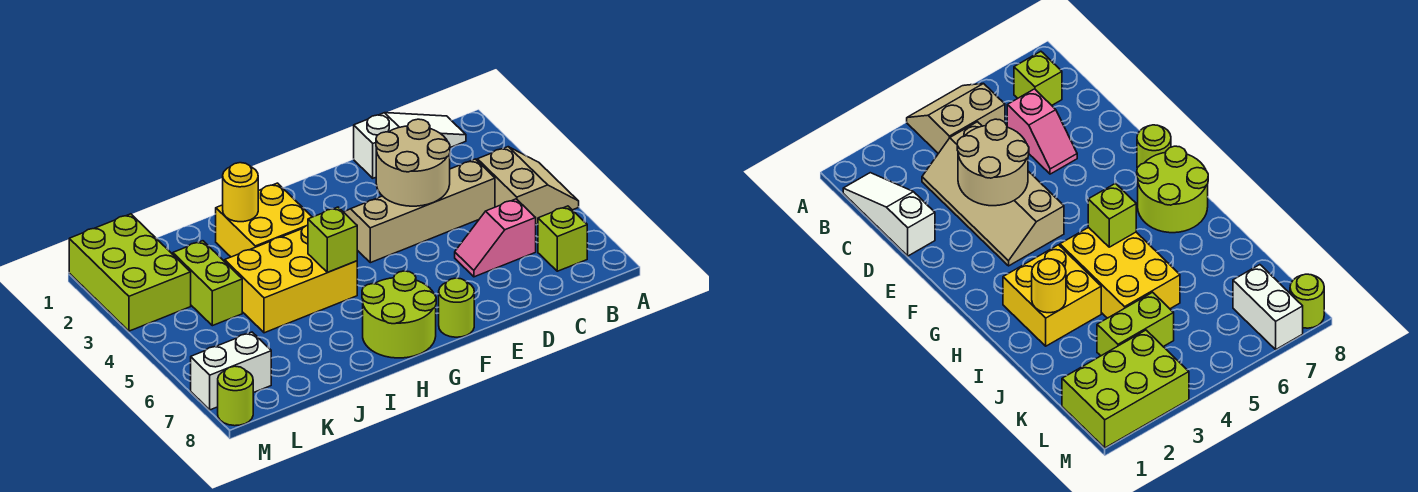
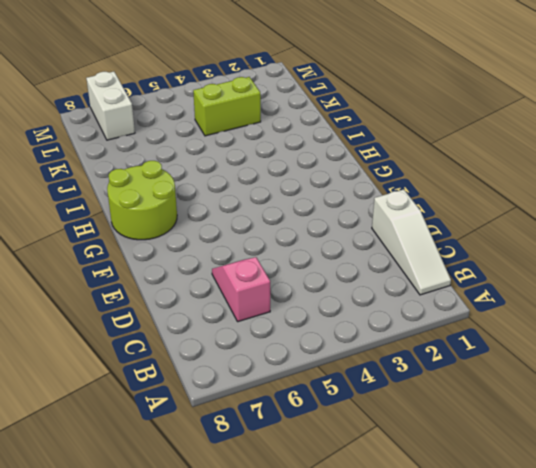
none -> tan slope A4:B5 level 1 top B
none -> lime brick B7 level 1
none -> tan slope C3:F4 level 1 top 4

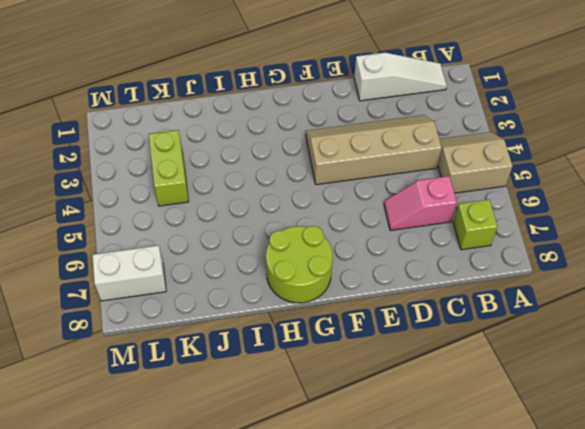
tan slope A4:B5 level 1 top 5 -> tan slope A4:B5 level 1 top B
none -> lime round brick F8 level 1
none -> yellow brick H2:I3 level 1
none -> yellow brick H4:J5 level 1

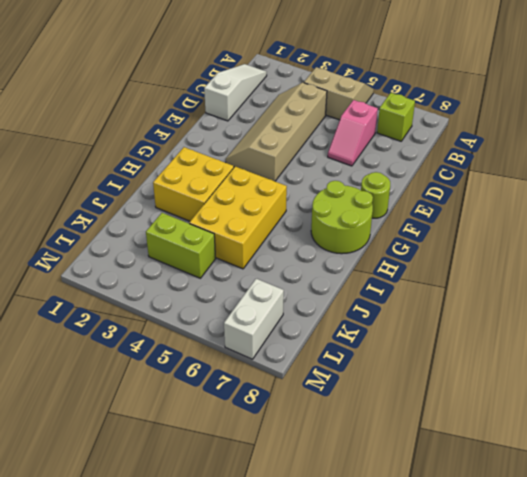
none -> lime brick L1:M3 level 1
none -> lime round brick M8 level 1
none -> tan round brick D3:E4 level 2

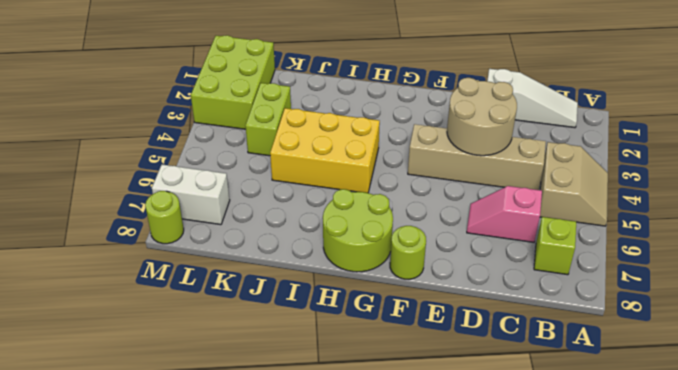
none -> yellow brick H2:I3 level 1
none -> lime brick H5 level 2
none -> yellow round brick I2 level 2

